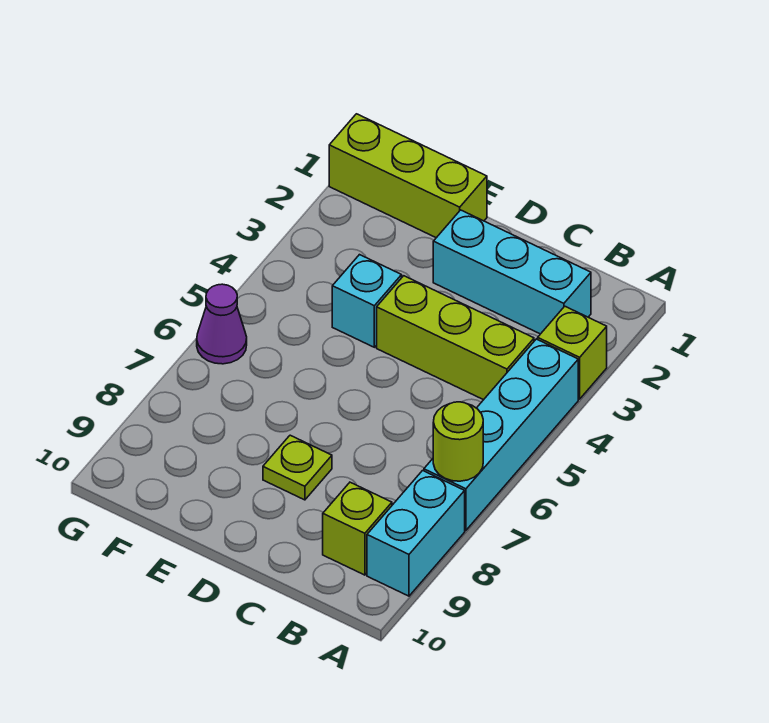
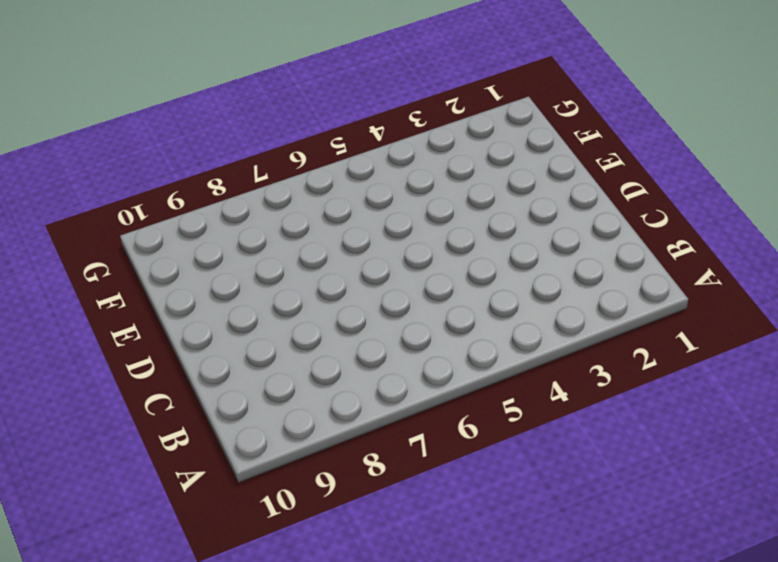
none -> lime brick A3 level 1
none -> cyan brick A4:A7 level 1

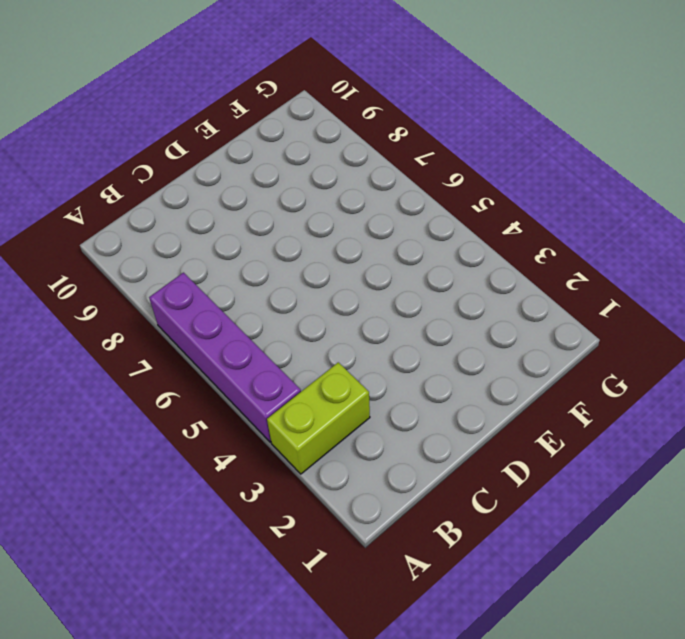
lime brick A3:B3 level 1 -> lime brick A3 level 1
purple brick A4:A7 level 1 -> cyan brick A4:A7 level 1
none -> cyan brick A8:A9 level 1
none -> cyan brick B2:D2 level 1

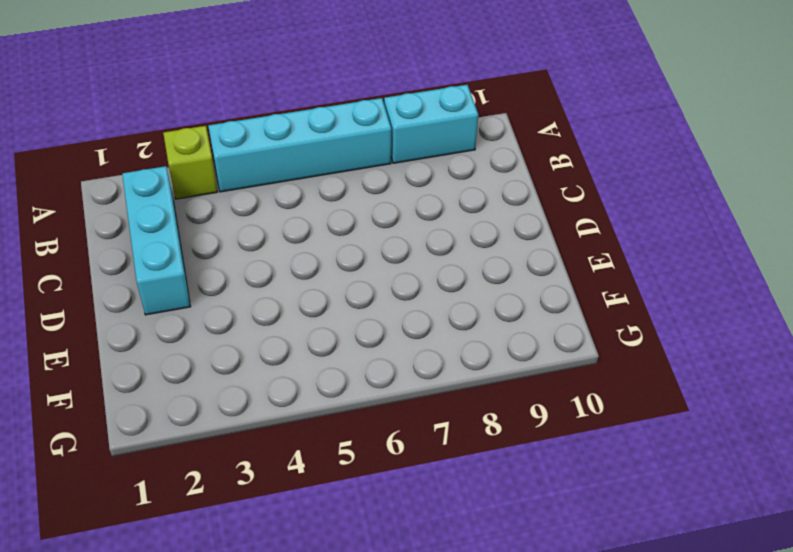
none -> lime brick B4:D4 level 1
none -> lime brick B9 level 1

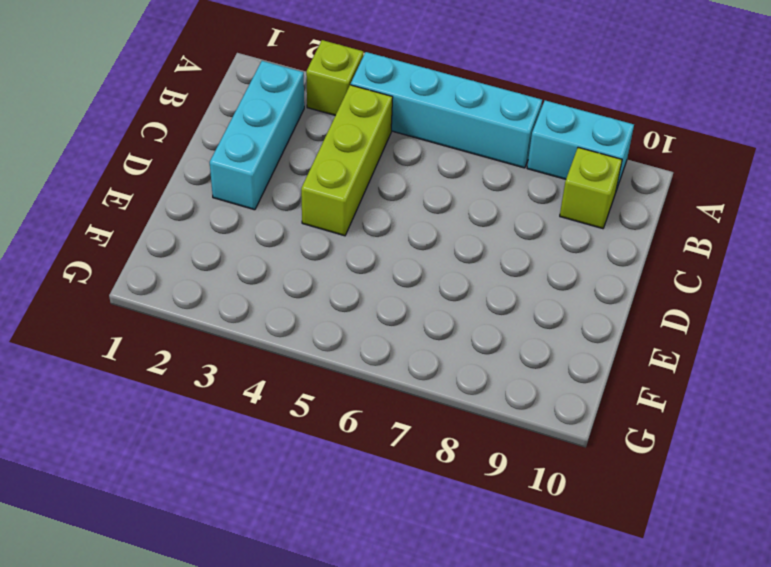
none -> lime plate D8 level 1
none -> lime brick E1:G1 level 1

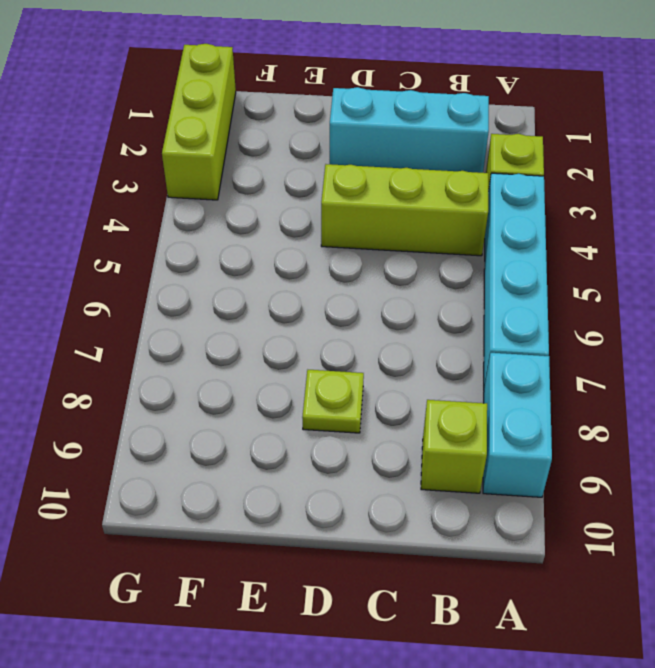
lime brick G1:G3 level 1 -> lime brick E1:G1 level 1
none -> cyan brick E4 level 1
none -> purple cone G6 level 1

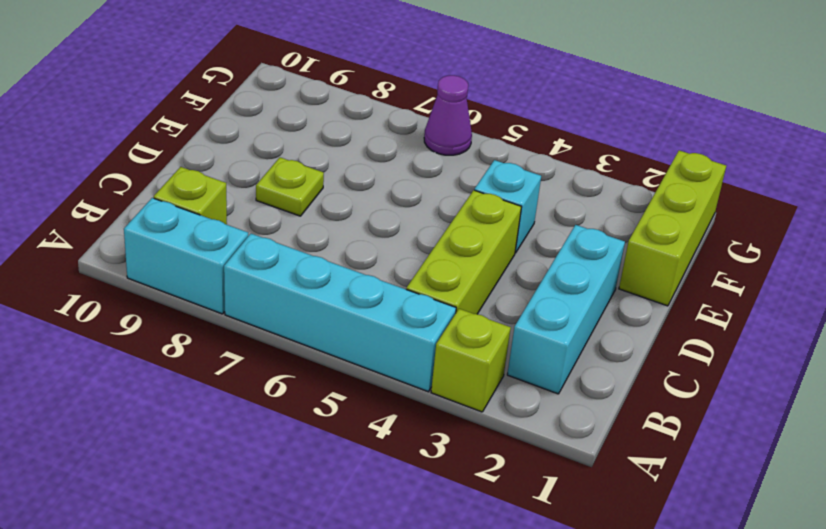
none -> lime round brick A7 level 2

